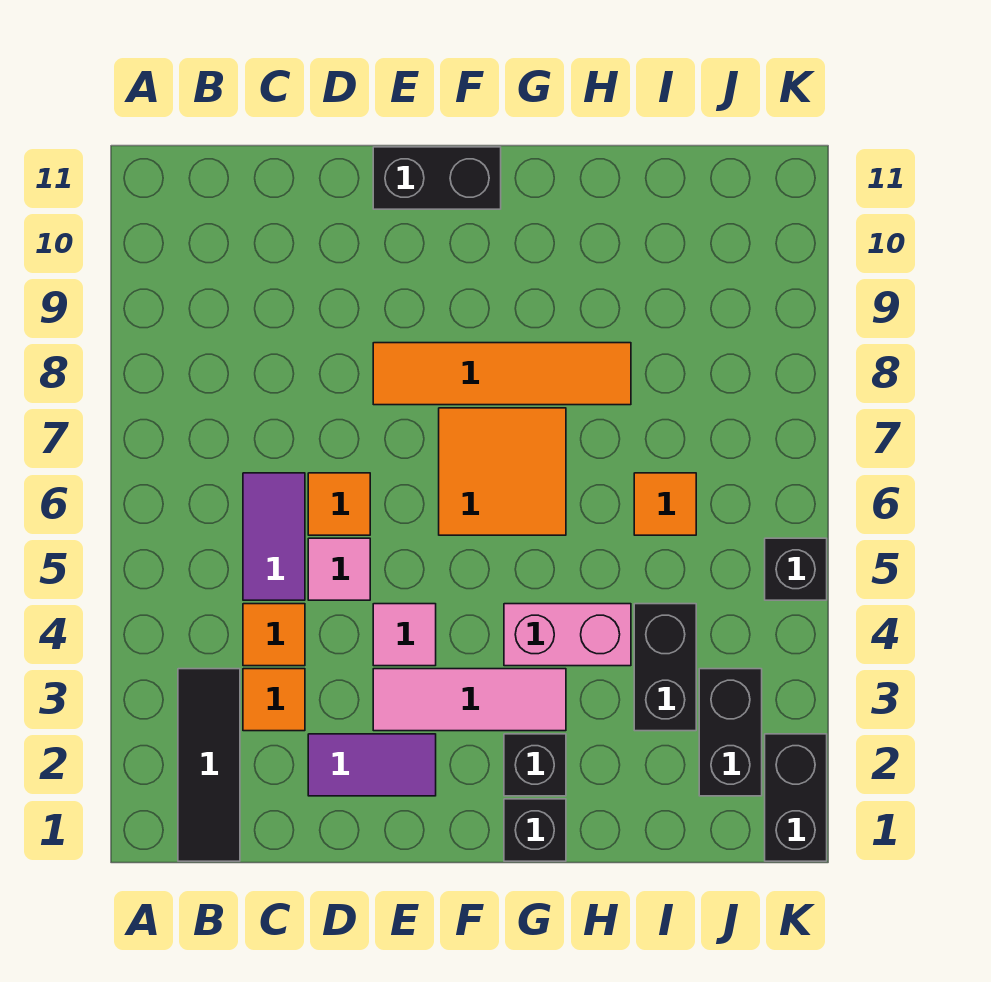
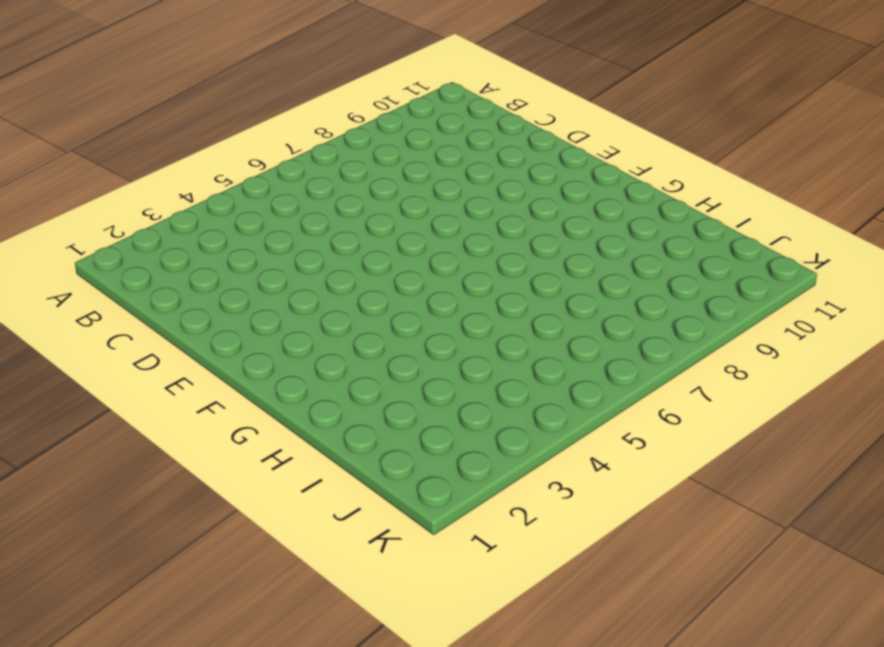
none -> black tile B1:B3 level 1
none -> orange tile C3 level 1
none -> orange tile C4 level 1

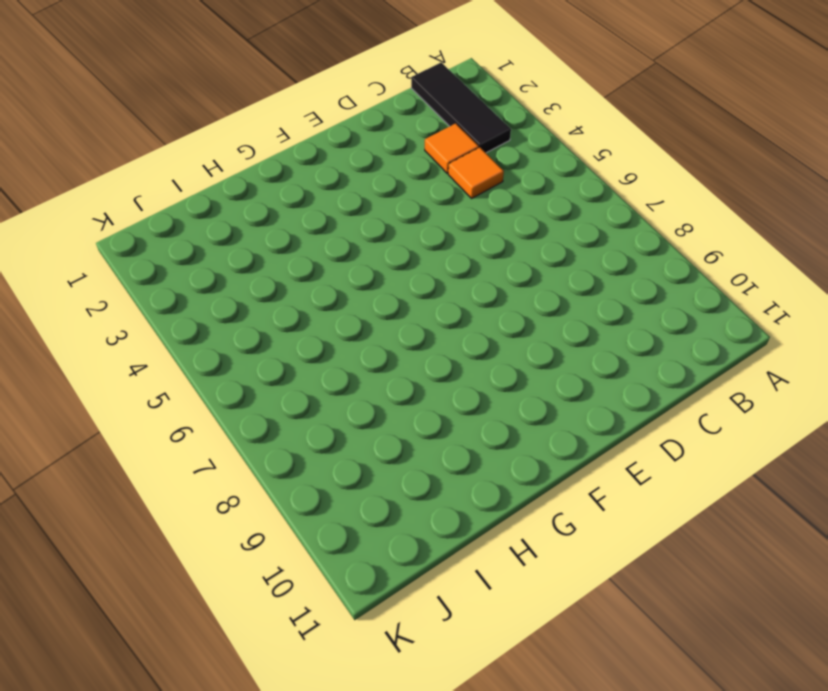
none -> purple tile C5:C6 level 1
none -> purple tile D2:E2 level 1
none -> pink tile D5 level 1

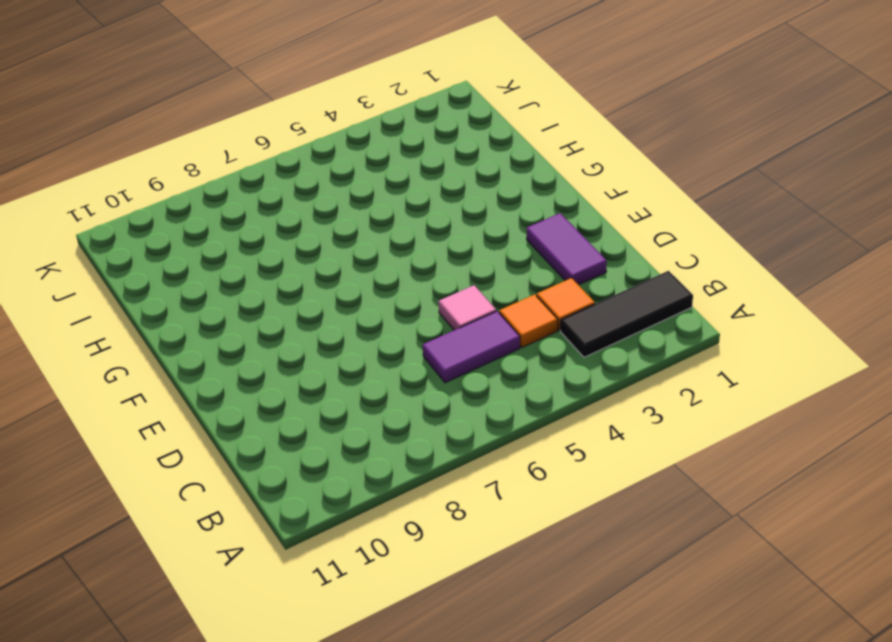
none -> orange tile D6 level 1
none -> pink tile E3:G3 level 1
none -> pink tile E4 level 1

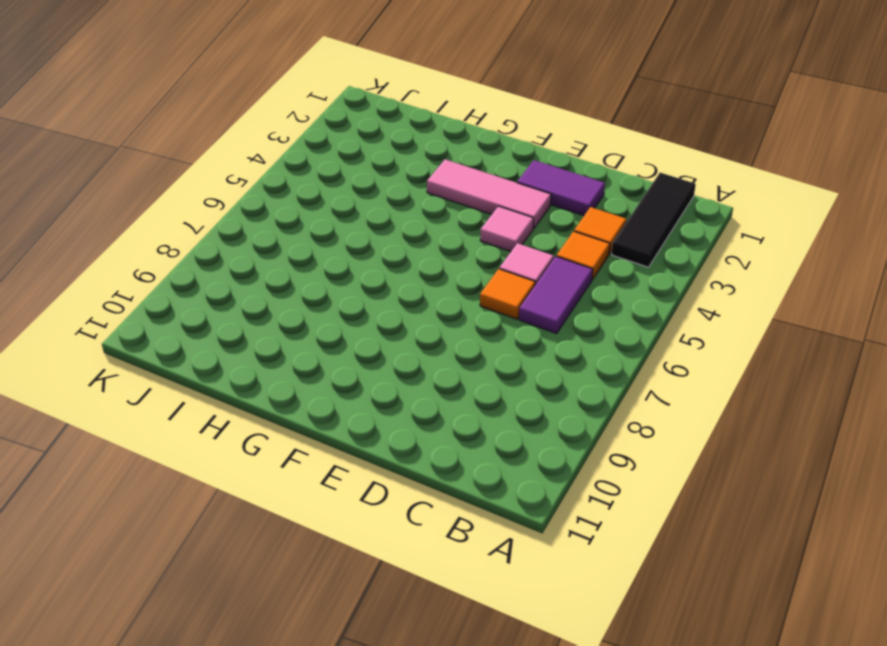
none -> orange tile E8:H8 level 1
none -> black brick E11:F11 level 1
none -> orange tile F6:G7 level 1

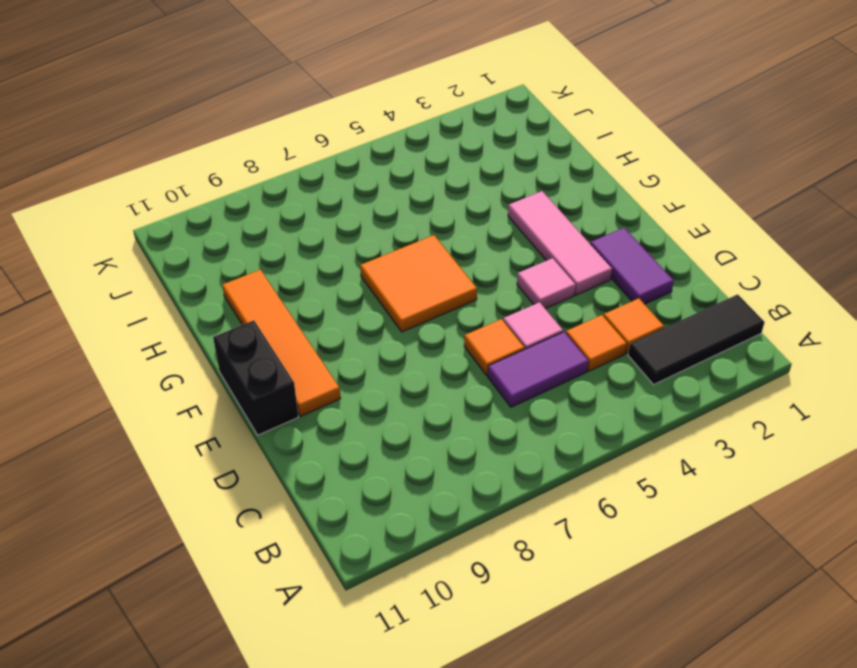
orange tile E10:H10 level 1 -> orange tile E8:H8 level 1
none -> black brick G1 level 1
none -> black brick G2 level 1
none -> pink brick G4:H4 level 1

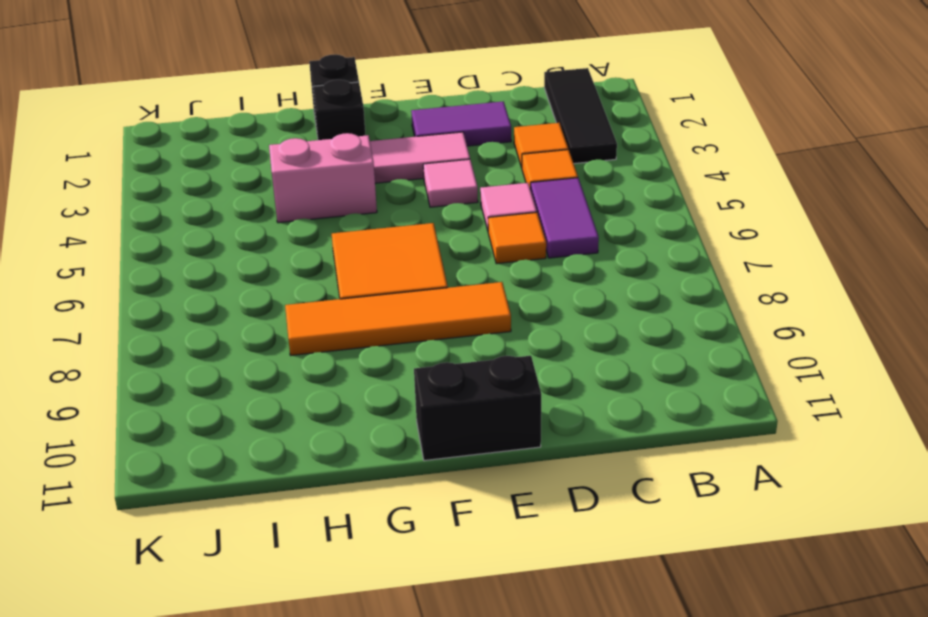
none -> black brick I3:I4 level 1
none -> orange tile I6 level 1
none -> black brick J2:J3 level 1

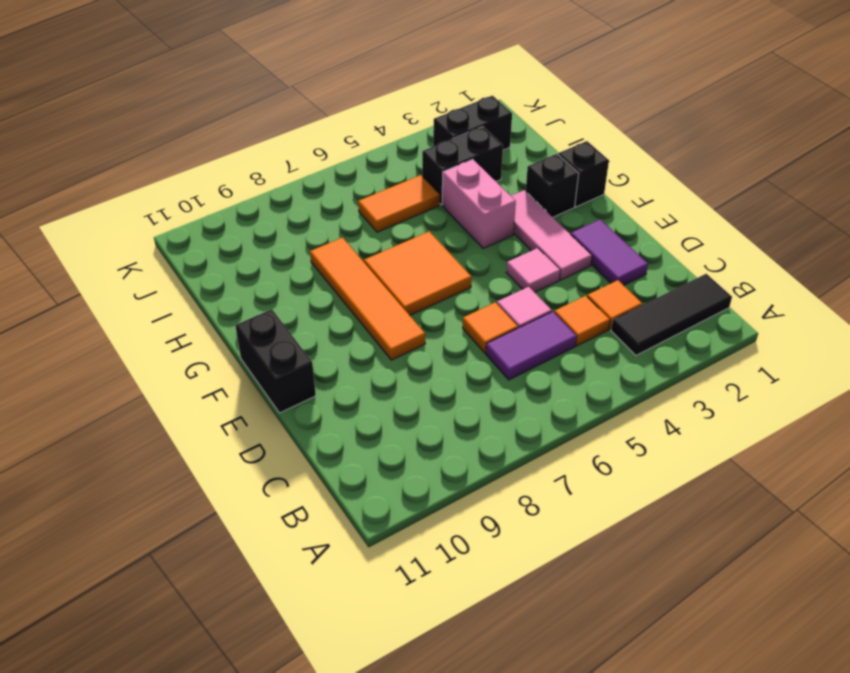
orange tile I5:I6 level 1 -> orange tile I6 level 1
none -> black brick K1:K2 level 1
none -> black brick K5 level 1

